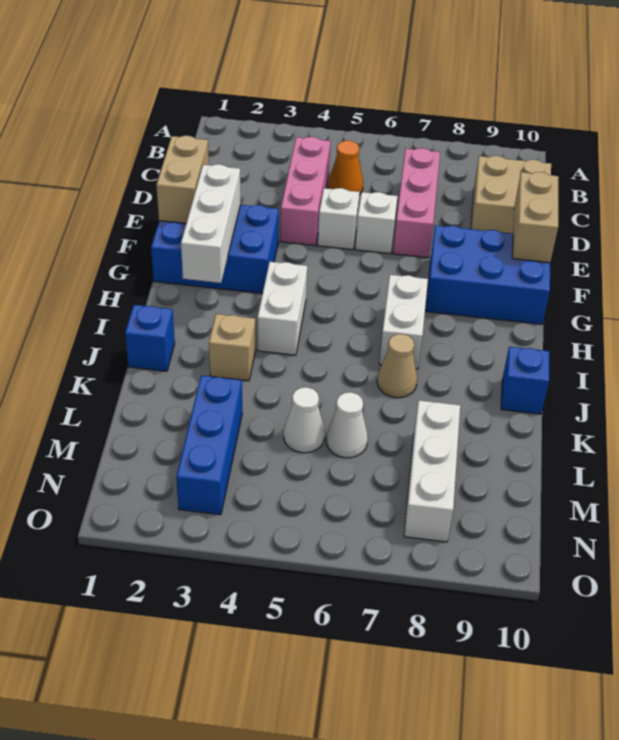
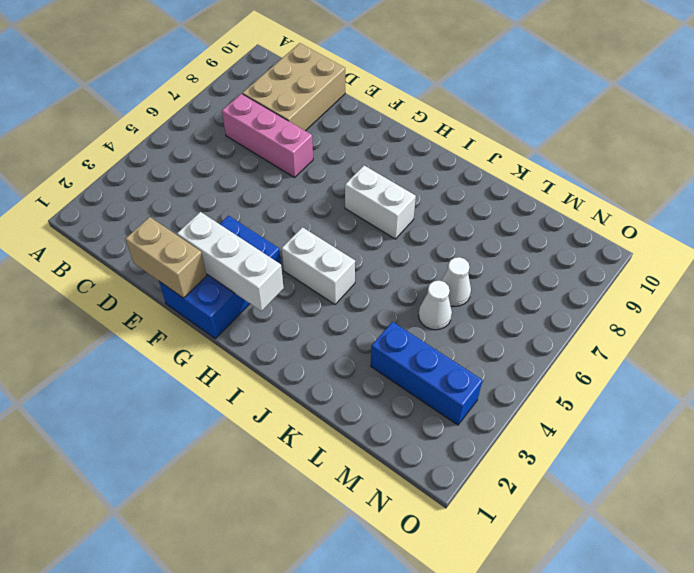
tan brick C8:D10 level 1 -> tan brick C9:D10 level 1
none -> pink brick C4:E4 level 1
none -> orange cone C5 level 1
none -> white brick E5 level 1

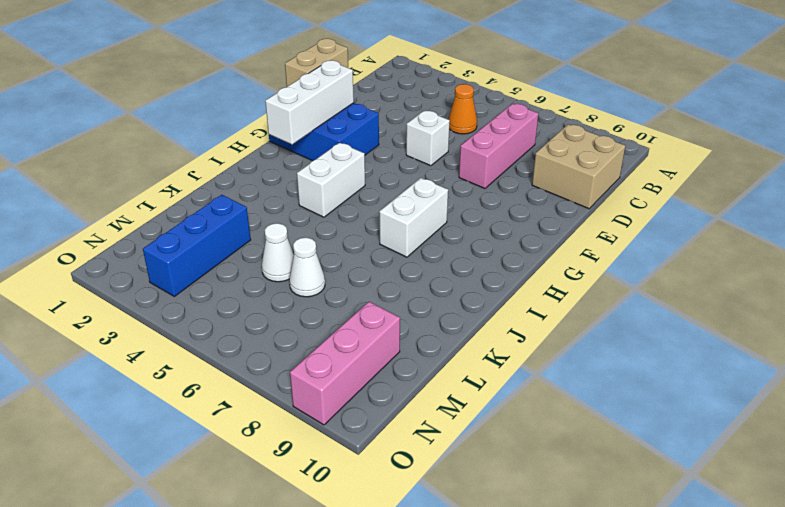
pink brick M9:O9 level 1 -> pink brick C4:E4 level 1
none -> white brick E6 level 1
none -> blue brick F8:G10 level 1
none -> blue brick J1 level 1

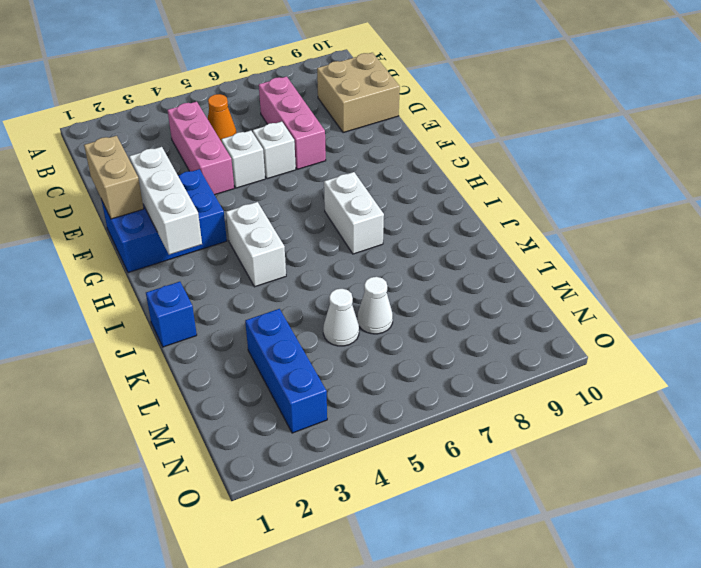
none -> blue brick F8:G10 level 1
none -> tan brick J3 level 1
none -> tan cone J7 level 1

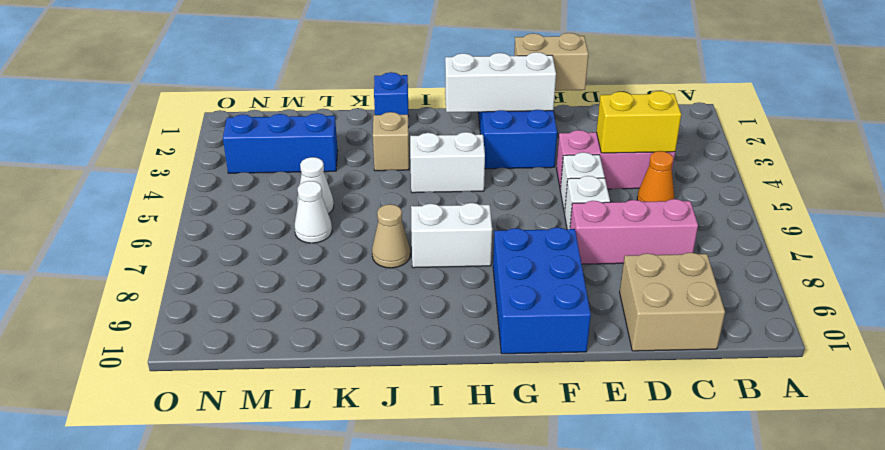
yellow brick C4:D4 level 2 -> none
none -> blue brick J10 level 1
none -> white brick L8:N8 level 1
none -> tan brick E10:F10 level 2

